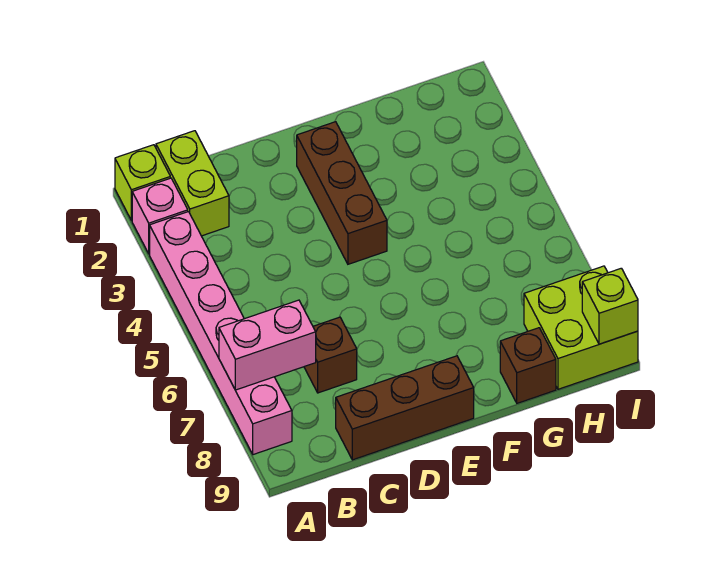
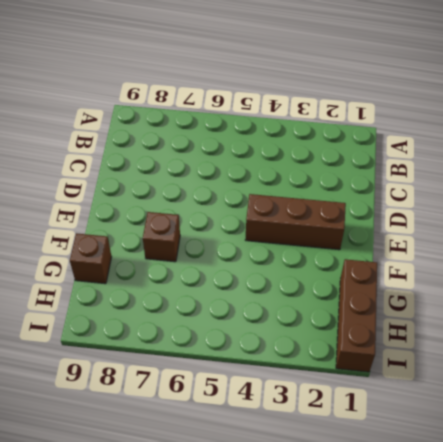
brown brick F7 level 1 -> brown brick C7 level 1
brown brick G1:I1 level 1 -> brown brick C9:E9 level 1
none -> lime brick A1 level 1
none -> pink brick A2 level 1

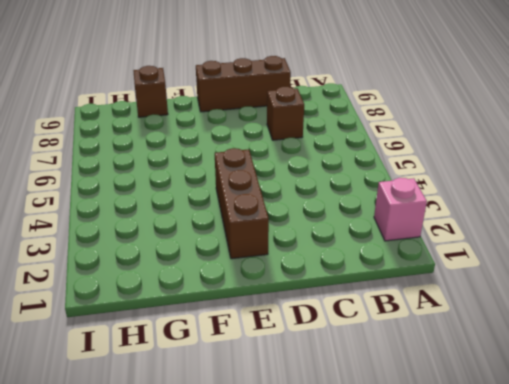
none -> lime brick A1 level 1
none -> pink brick A3:A8 level 1

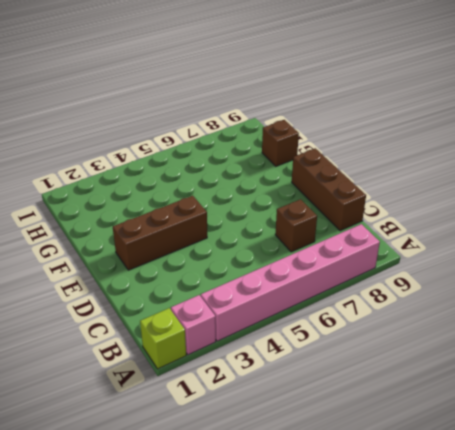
none -> lime brick B1:B2 level 1
none -> lime brick H8:I9 level 1

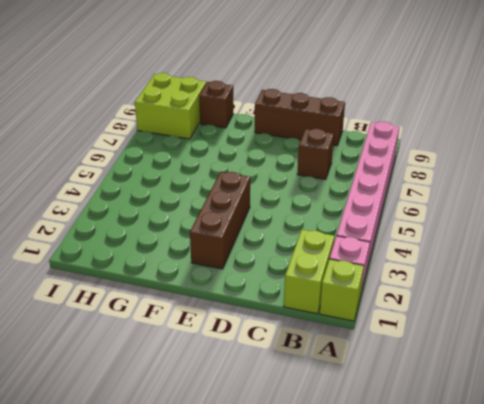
none -> pink brick A7:B7 level 2
none -> lime brick I9 level 2

